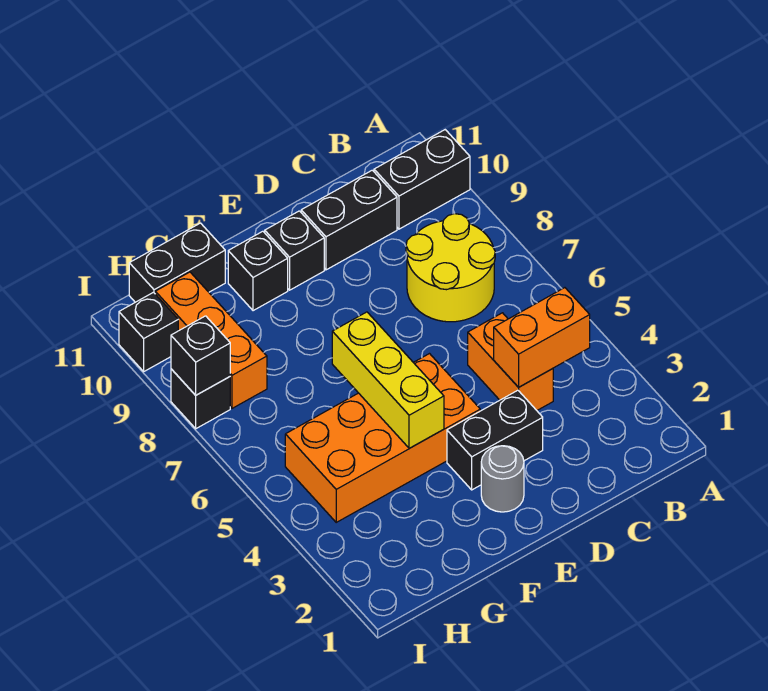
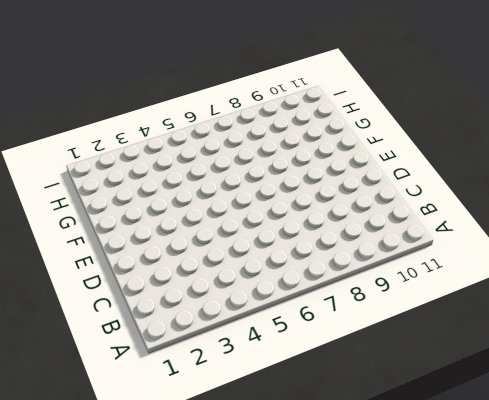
none -> black brick A10:B10 level 1
none -> yellow round brick B7:C8 level 1
none -> orange brick C4:C5 level 1

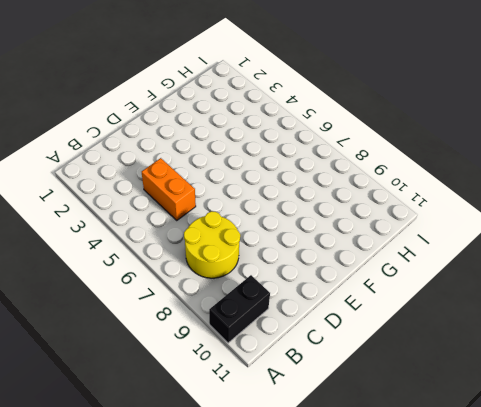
none -> black brick C10:D10 level 1
none -> black brick D3:E3 level 1
none -> grey round brick E2 level 1

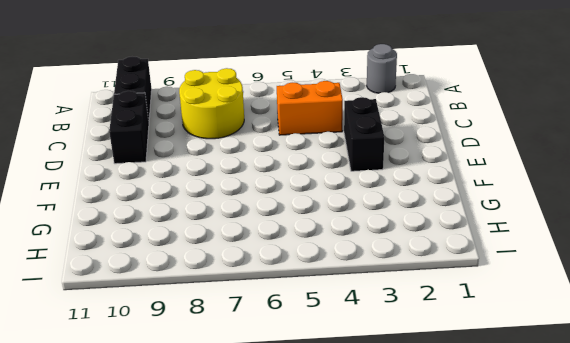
grey round brick A2 level 1 -> grey round brick E2 level 1
none -> orange brick E4:H5 level 1
none -> black brick E10 level 1
none -> black brick F10 level 1

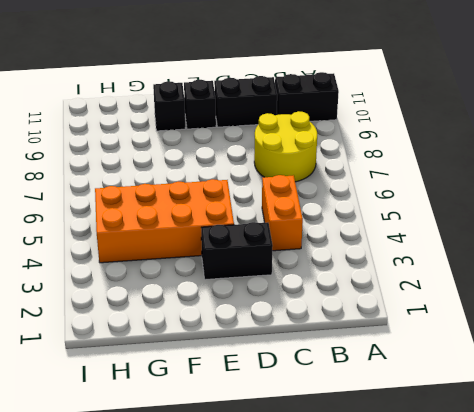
none -> grey round brick E2 level 1
none -> black brick G11:H11 level 1
none -> orange brick H8:H10 level 1

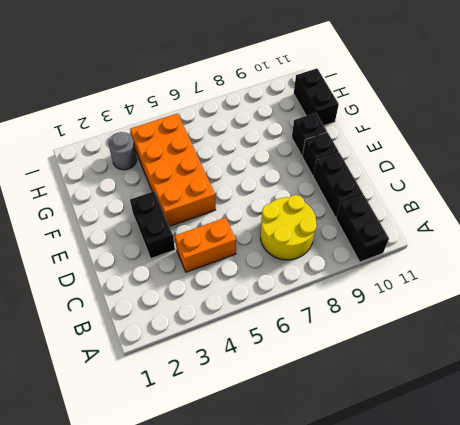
grey round brick H3 level 1 -> grey round brick E2 level 1
none -> orange brick H8:H10 level 1
none -> black brick I8 level 1
none -> black brick I10 level 1

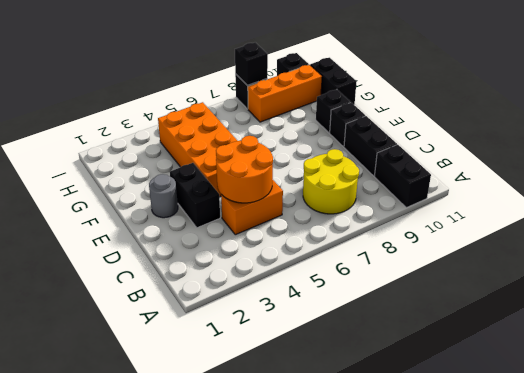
orange round brick C4:D5 level 2 -> orange brick B4:C4 level 2
none -> yellow brick F4:F6 level 2

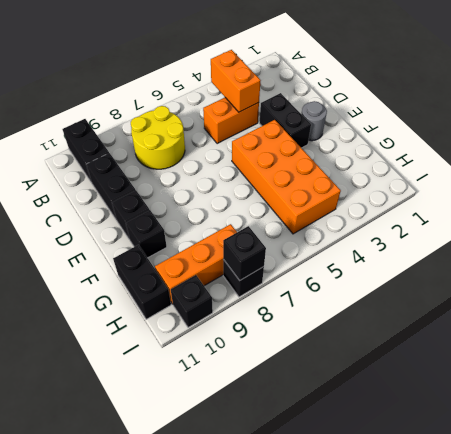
none -> yellow brick F4:F6 level 2

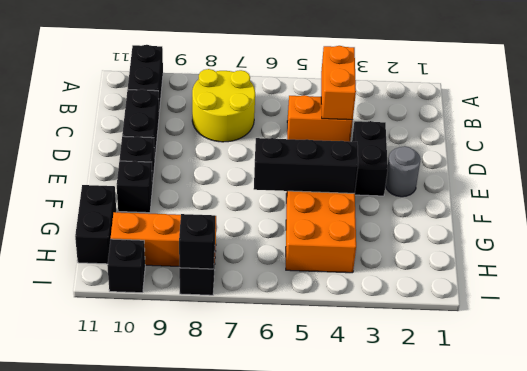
black brick F4:F6 level 2 -> yellow brick F4:F6 level 2

